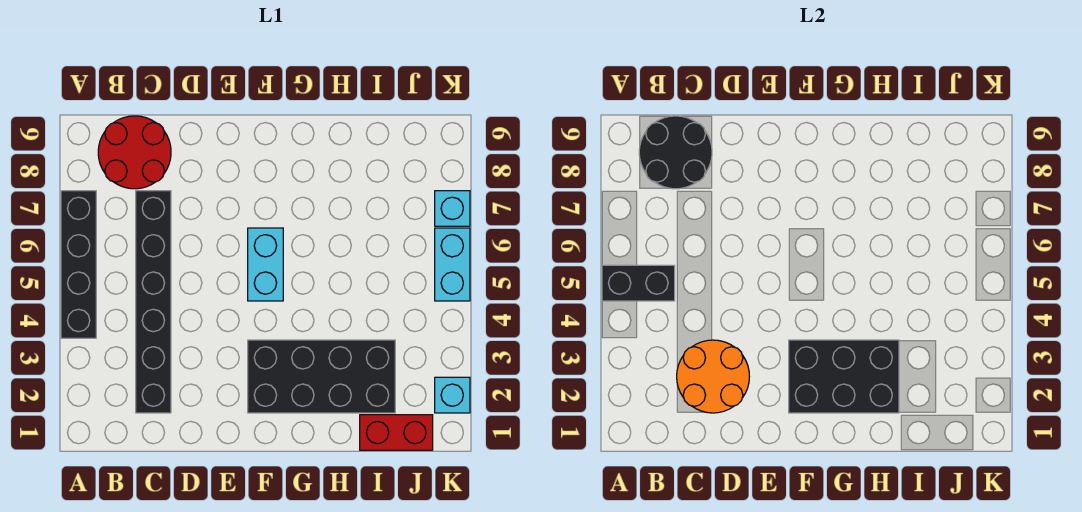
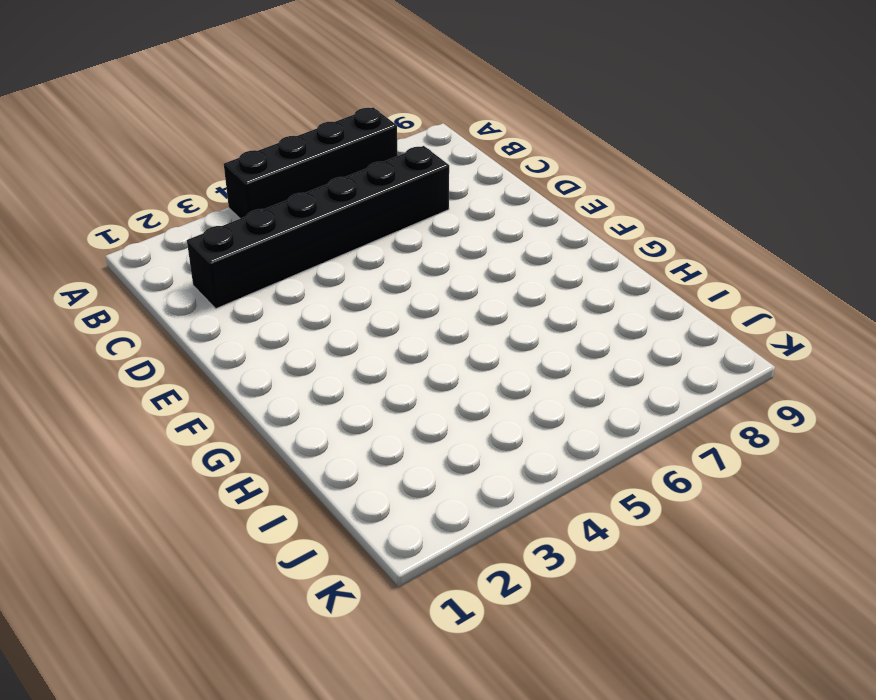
none -> red round brick B8:C9 level 1
none -> black brick F2:I3 level 1
none -> cyan brick F5:F6 level 1

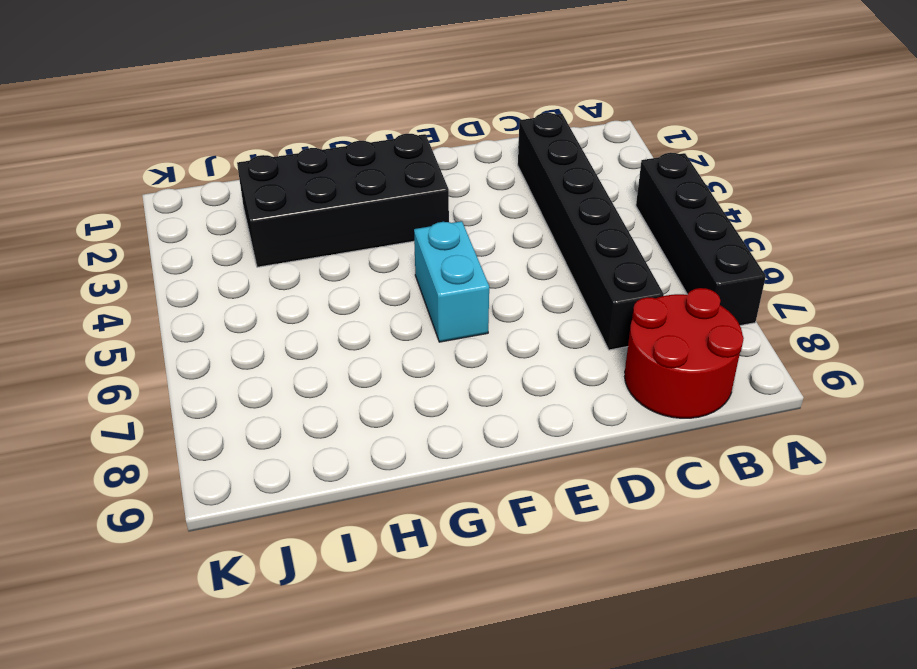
none -> red brick I1:J1 level 1
none -> cyan brick K2 level 1
none -> cyan brick K5:K6 level 1

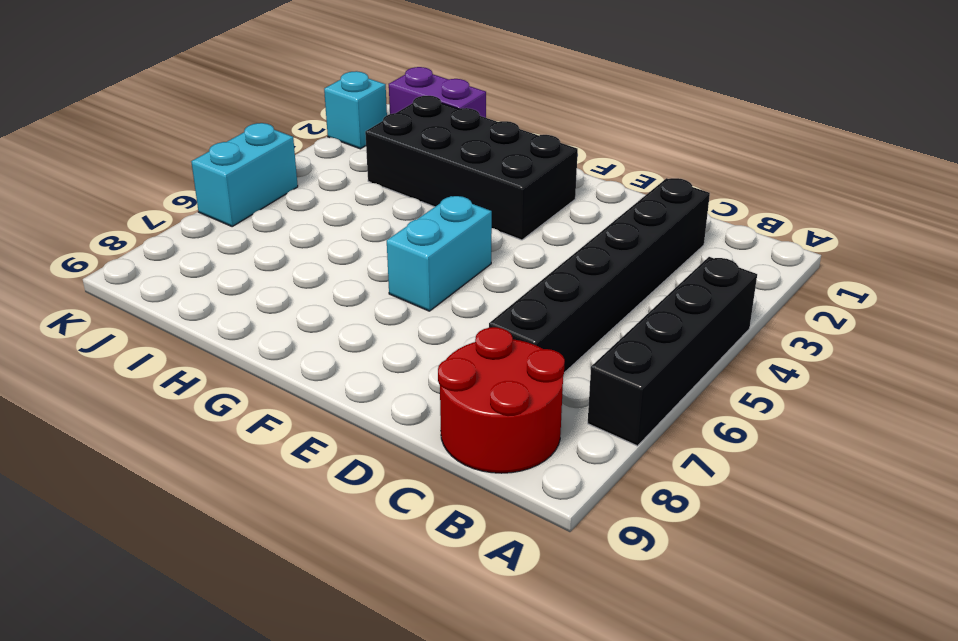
purple brick I1:J1 level 1 -> red brick I1:J1 level 1
none -> cyan brick K7 level 1
none -> black brick A5:B5 level 2
none -> black round brick B8:C9 level 2

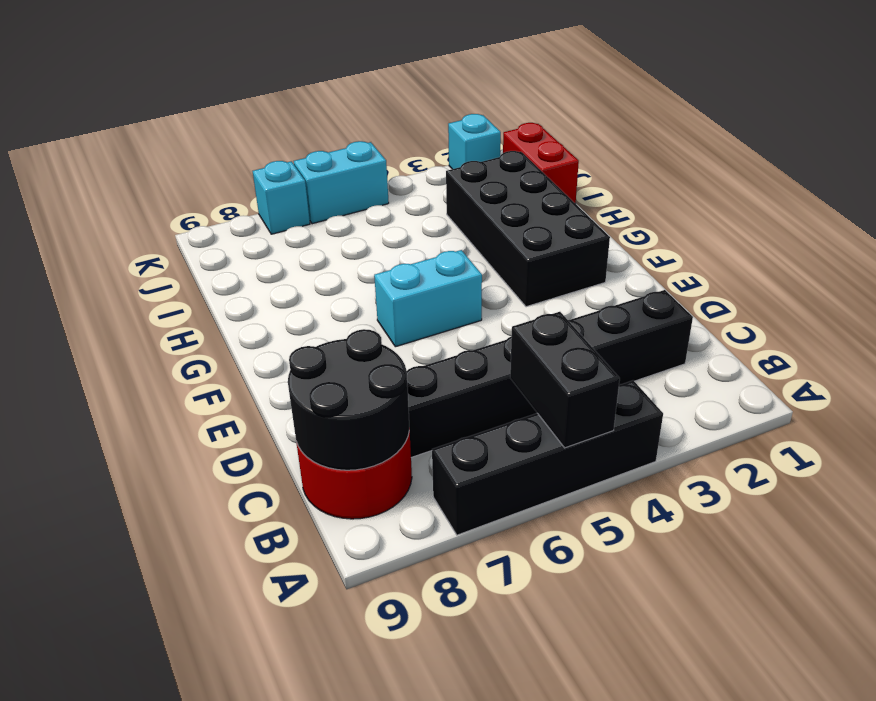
none -> orange round brick C2:D3 level 2
none -> black brick F2:H3 level 2

